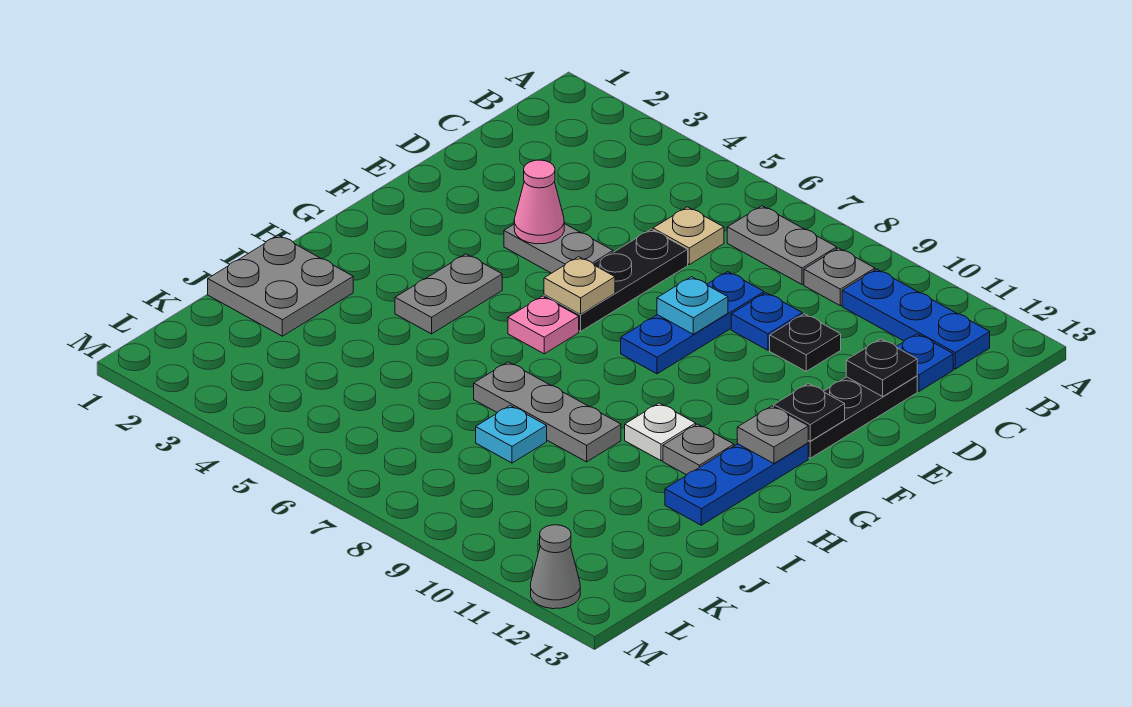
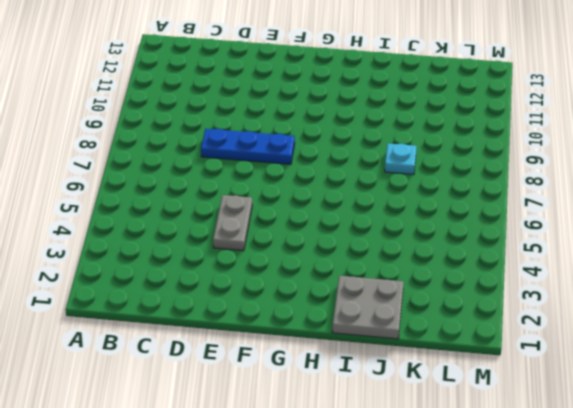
none -> grey plate B7:B8 level 1
none -> grey plate B9 level 1
none -> blue plate B10:B12 level 1

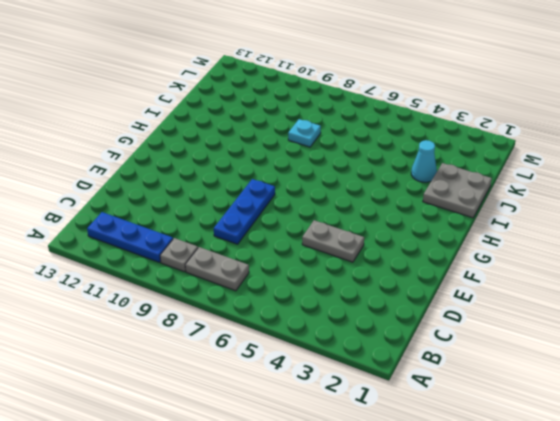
cyan cone J3 level 1 -> none
none -> tan plate C6 level 1
none -> blue plate C12 level 1
none -> black plate D6:F6 level 1

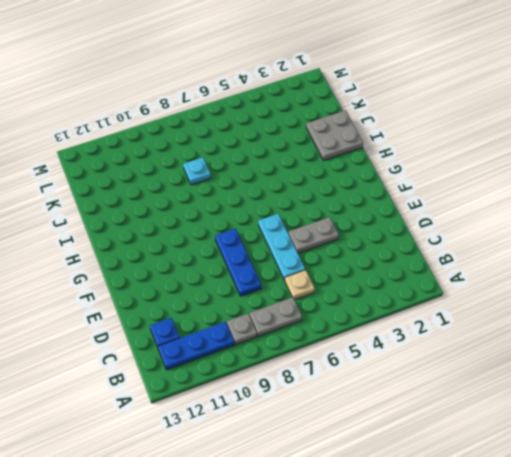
cyan plate D6:F6 level 1 -> black plate D6:F6 level 1
none -> blue plate D9 level 1
none -> black plate D10 level 1
none -> black plate D12:F12 level 1

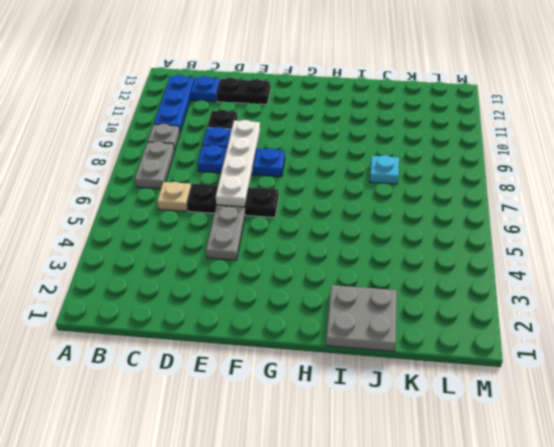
black plate D12:E12 level 1 -> black plate D12:F12 level 1
white plate E6:E9 level 2 -> cyan plate E8 level 2
none -> grey plate G4:H4 level 1
none -> pink plate G6 level 1
none -> blue plate G12:I12 level 1

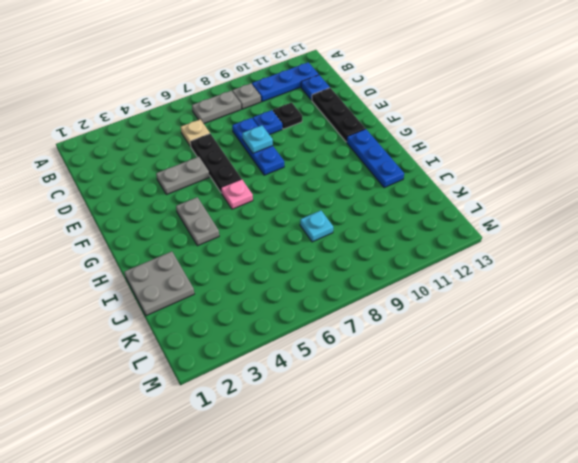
none -> white plate H10 level 1
none -> grey plate H11 level 1
none -> grey plate I7:I9 level 1

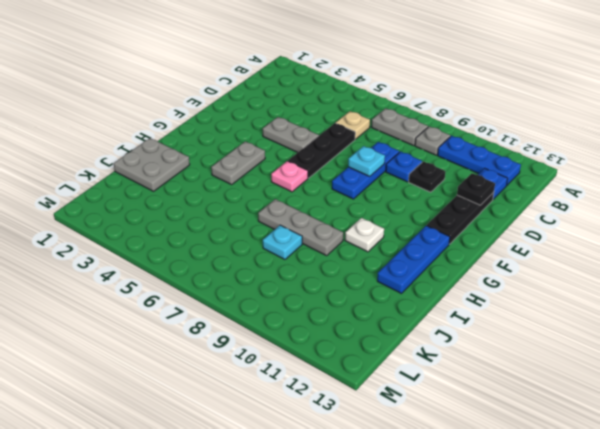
none -> grey plate H11 level 1
none -> grey cone M12 level 1
none -> pink cone E4 level 2

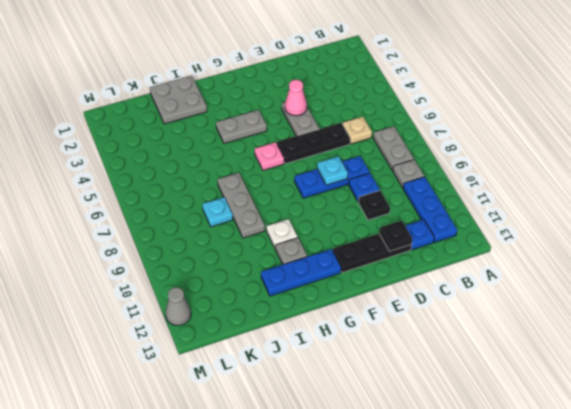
none -> tan plate F6 level 2
none -> black plate F12 level 2
none -> grey plate G12 level 2

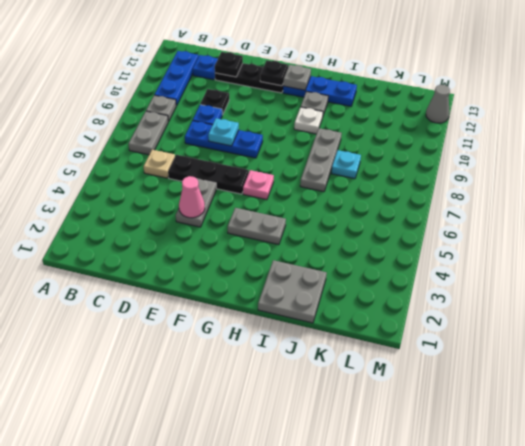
none -> tan plate F6 level 2

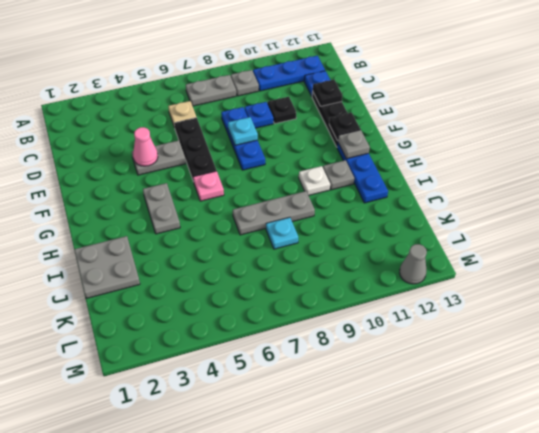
none -> tan plate F6 level 2

